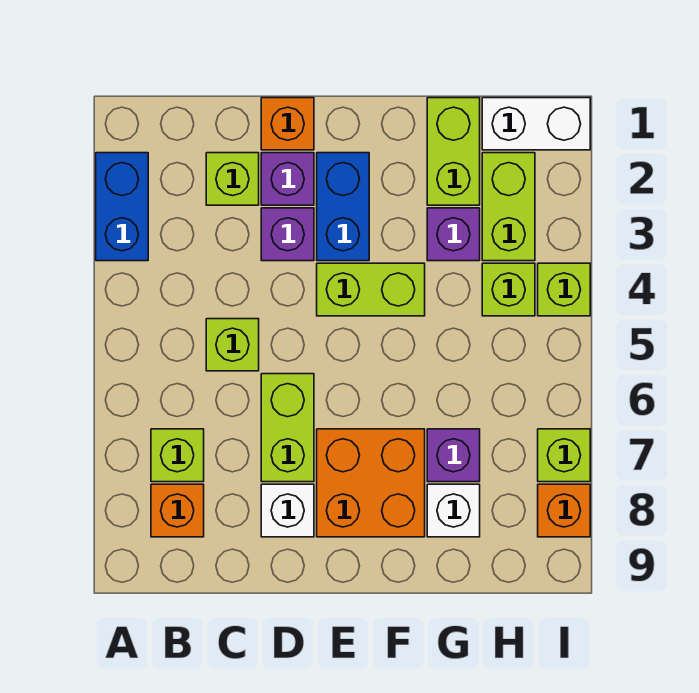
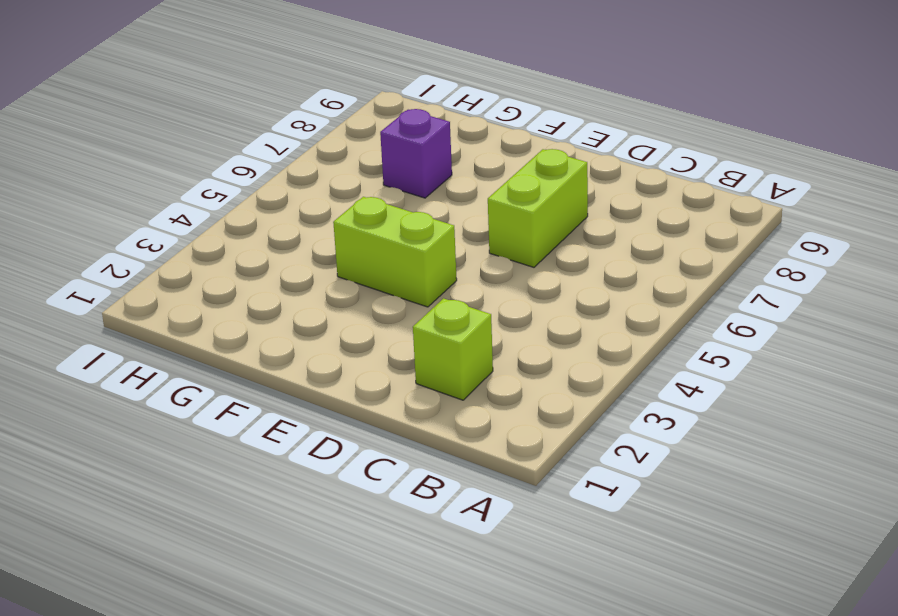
none -> blue brick A2:A3 level 1
none -> lime brick B7 level 1
none -> orange brick B8 level 1

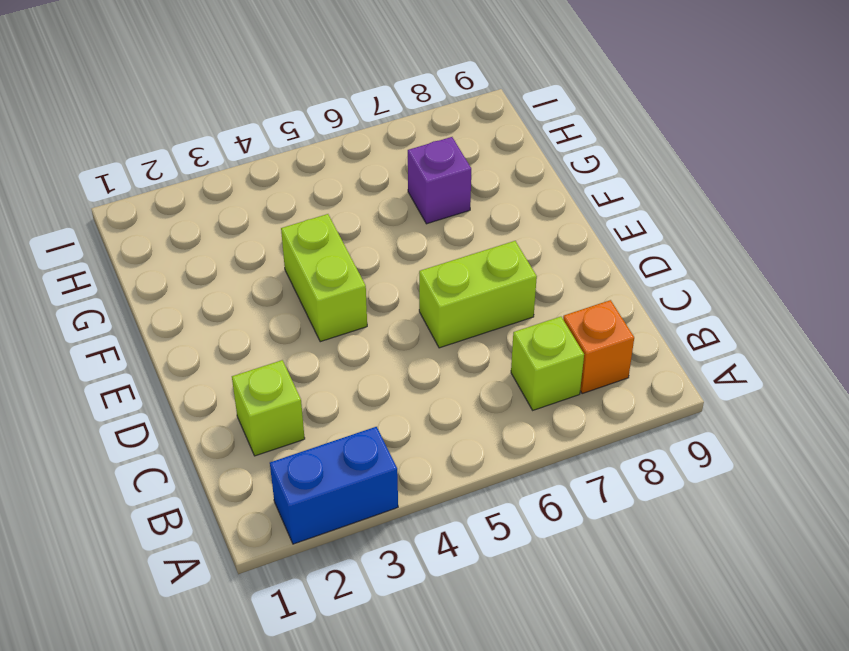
none -> lime brick C5 level 1
none -> orange brick D1 level 1
none -> purple brick D2 level 1

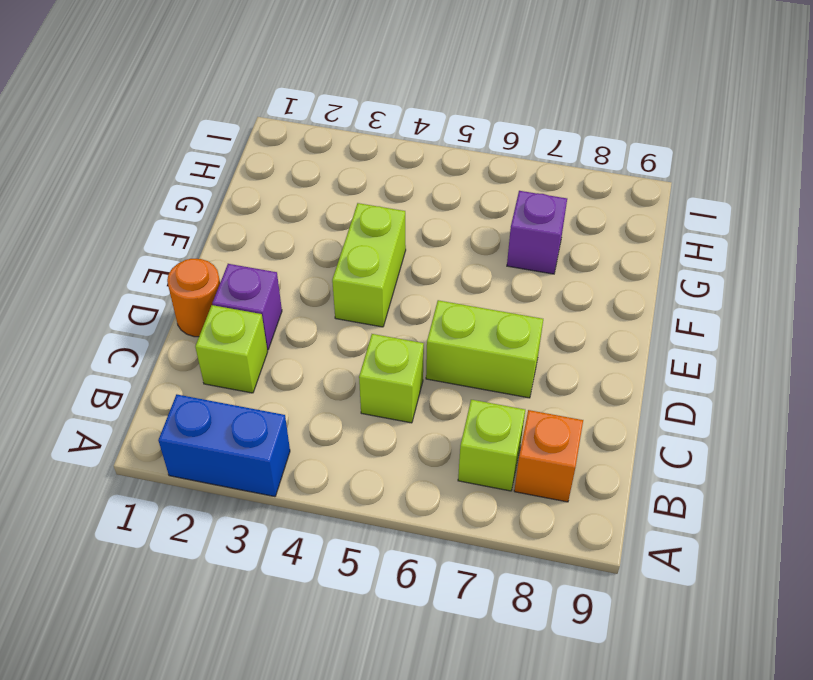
orange round brick D1 level 1 -> orange brick D1 level 1
none -> purple brick D3 level 1
none -> white brick D8 level 1
none -> blue brick E2:E3 level 1

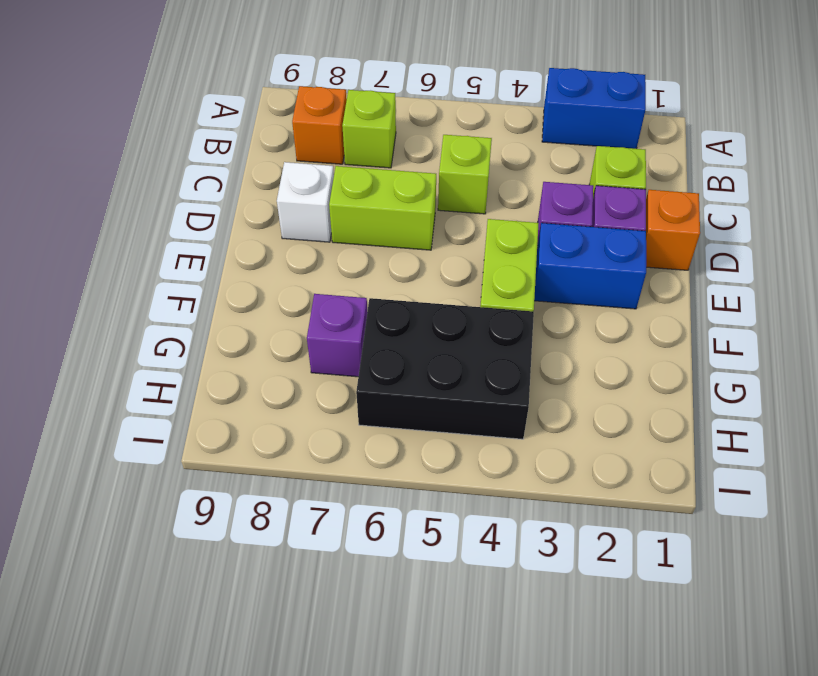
black brick G4:H6 level 1 -> lime brick H4 level 1
none -> orange brick E7:F8 level 1
none -> lime brick G1:G2 level 1
none -> purple brick G3 level 1

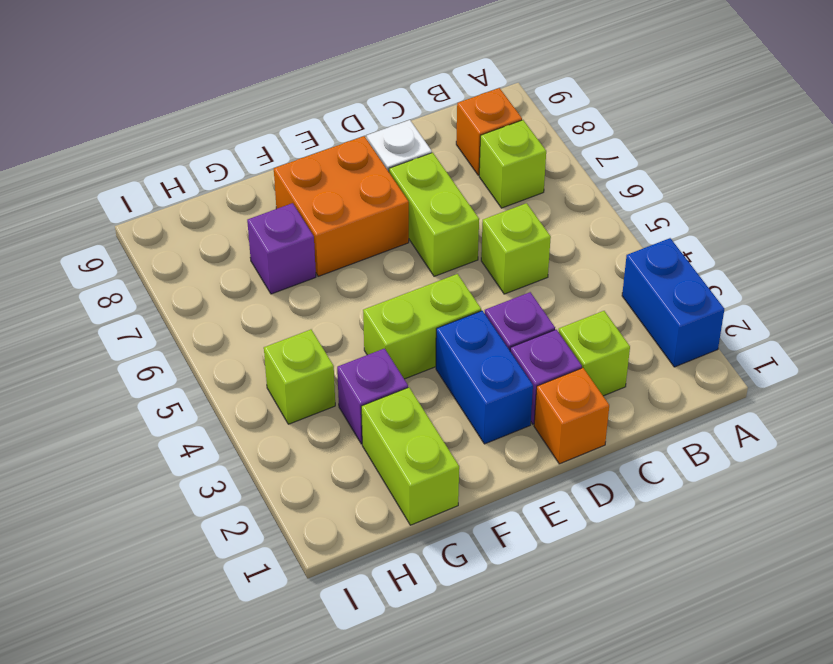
none -> white brick G8 level 1
none -> white brick H1:I1 level 1
none -> lime brick H2:H3 level 1

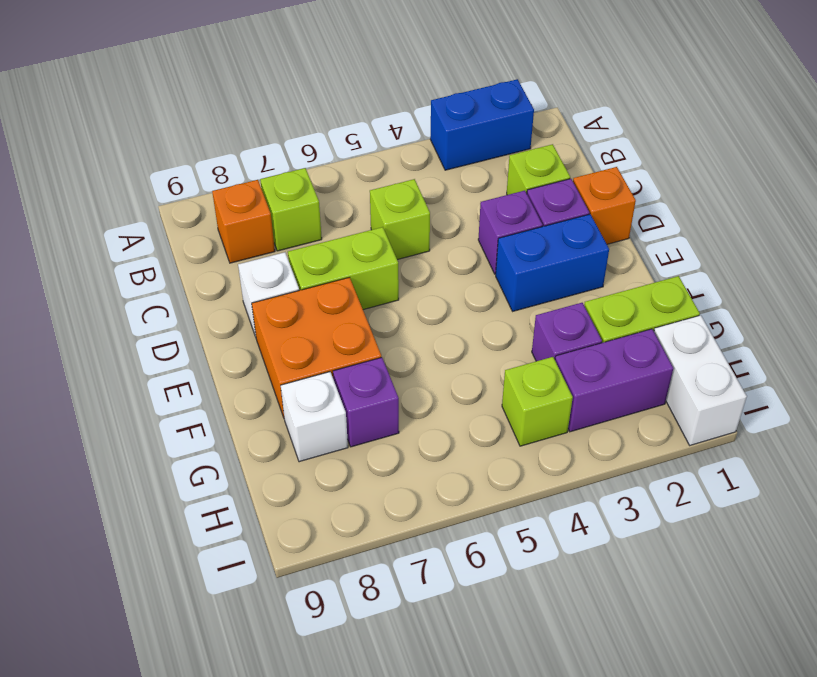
purple brick H2:H3 level 1 -> lime brick H2:H3 level 1
none -> lime brick E4:F4 level 1
none -> lime brick I4 level 1
none -> lime brick I7 level 1

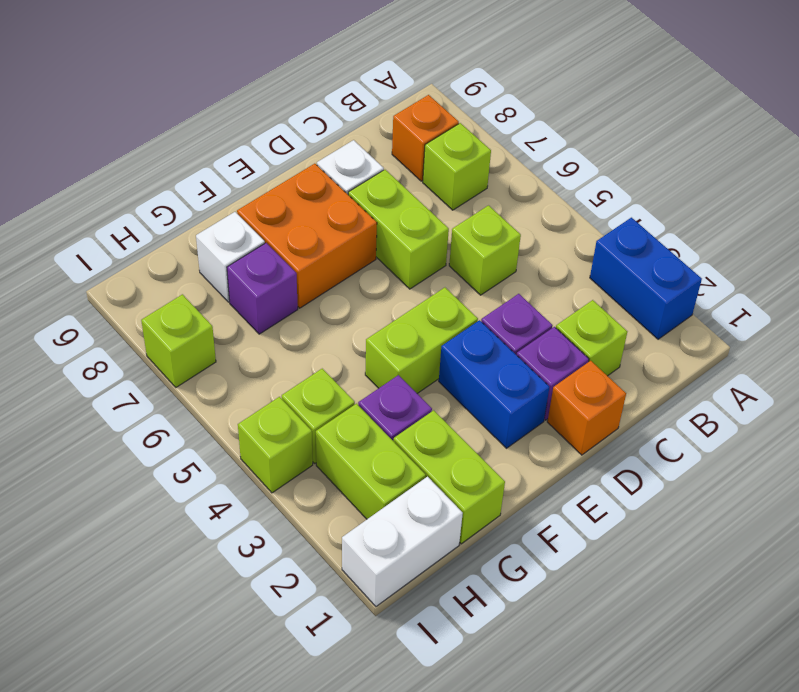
none -> orange brick I8 level 1

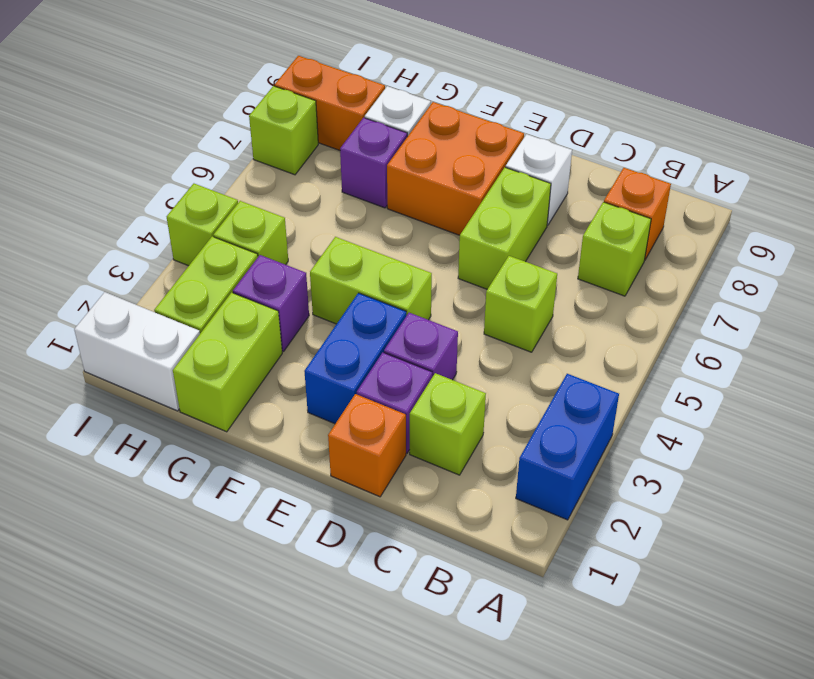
orange brick H8:I8 level 1 -> orange brick I8 level 1

